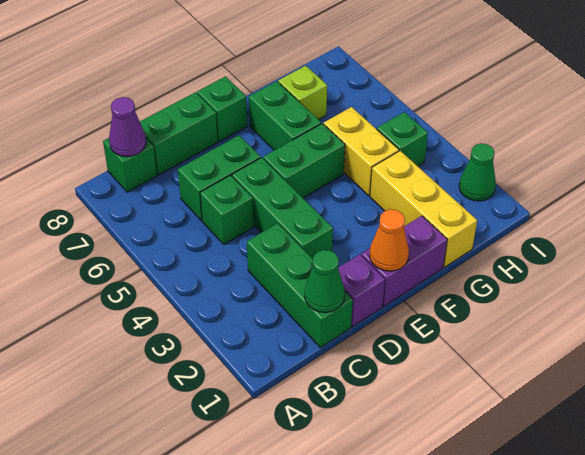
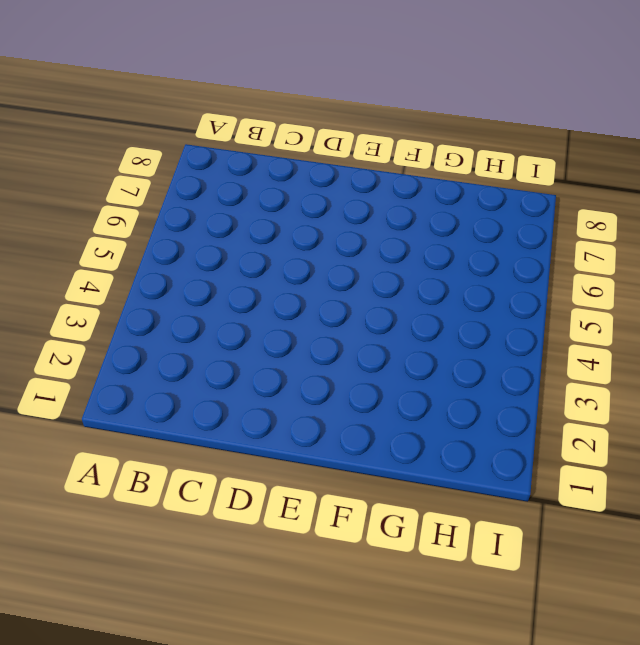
none -> green brick B8 level 1
none -> green brick C1:C3 level 1
none -> green brick C5 level 1

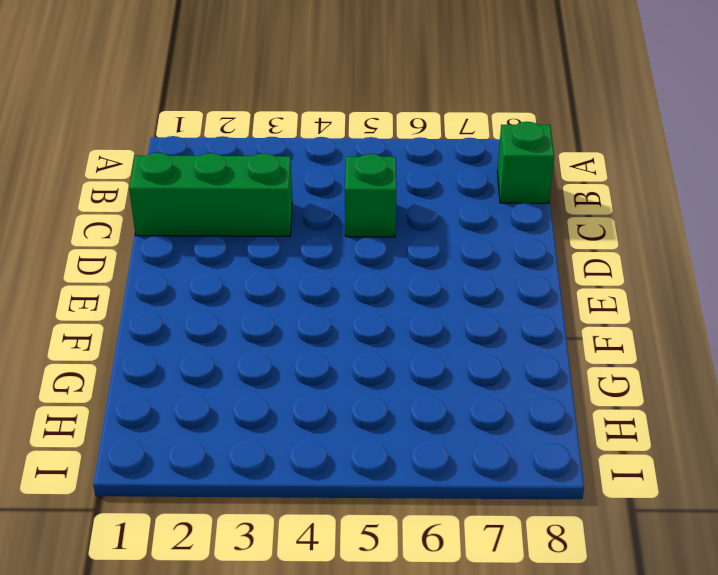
none -> green brick C6:D6 level 1
none -> green brick C8:D8 level 1
none -> purple brick D1 level 1

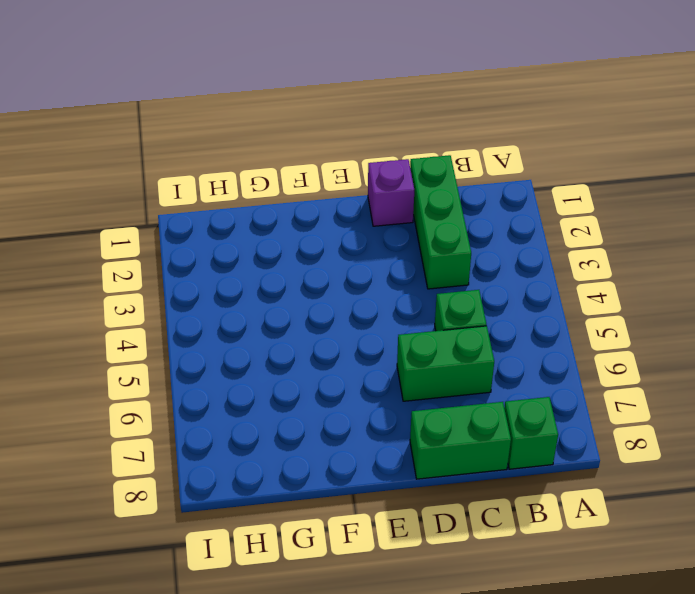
none -> green brick D3:D5 level 1
none -> purple brick E1:F1 level 1
none -> green brick E5:F5 level 1

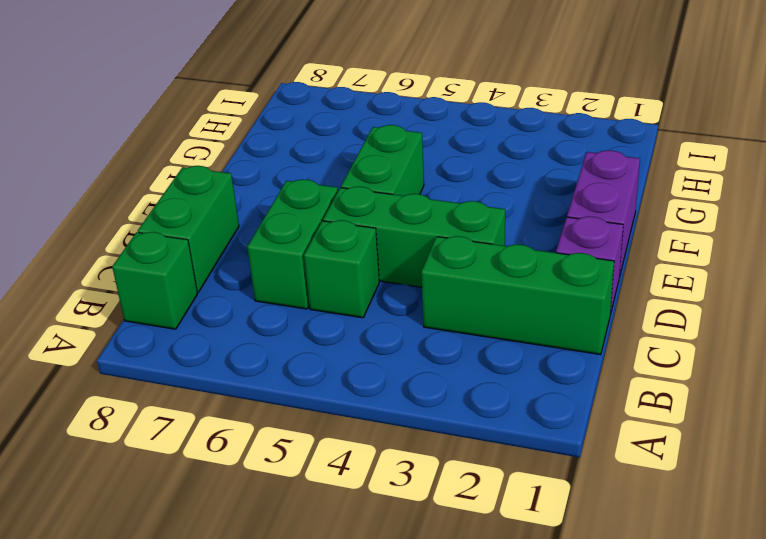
none -> green brick E8 level 1
none -> green brick F6:F7 level 1
none -> yellow brick G1:G3 level 1

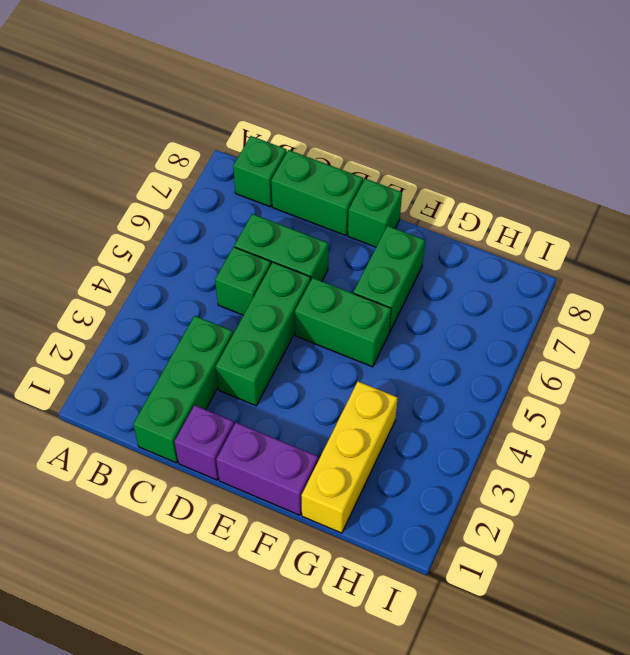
none -> yellow brick G4:G5 level 1
none -> lime brick G7 level 1
none -> green brick H4 level 1

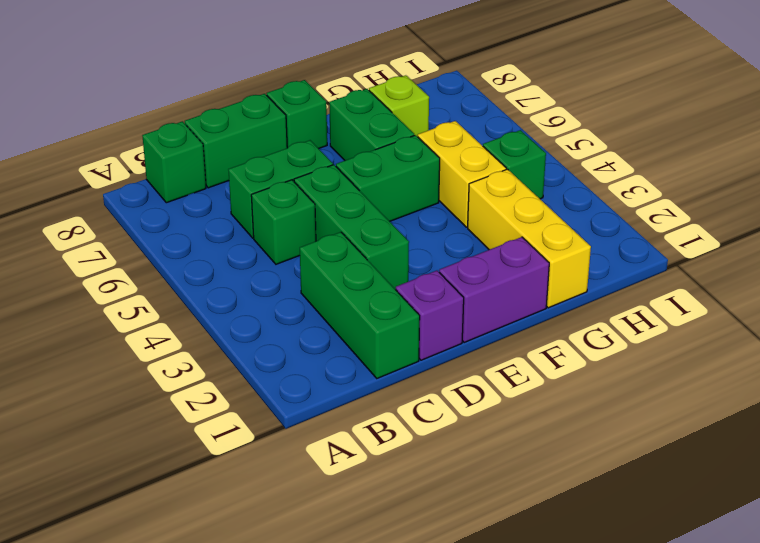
none -> green cone I2 level 1
none -> purple cone B8 level 2
none -> green cone C1 level 2

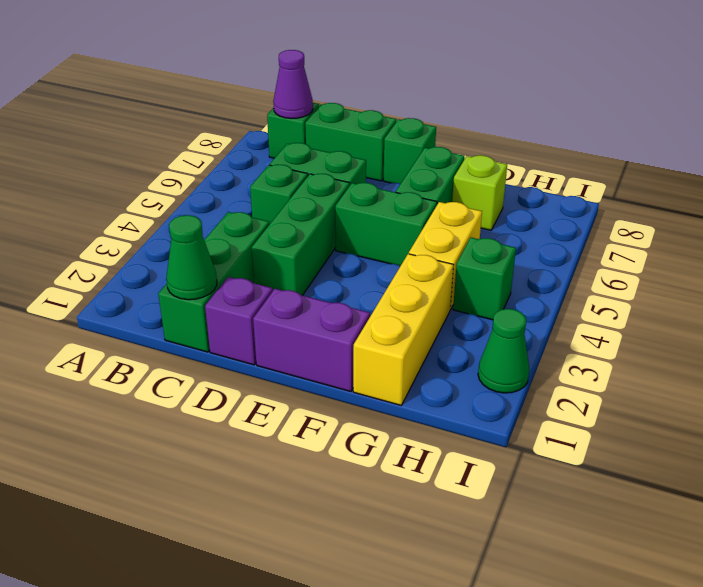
none -> orange cone E1 level 2

